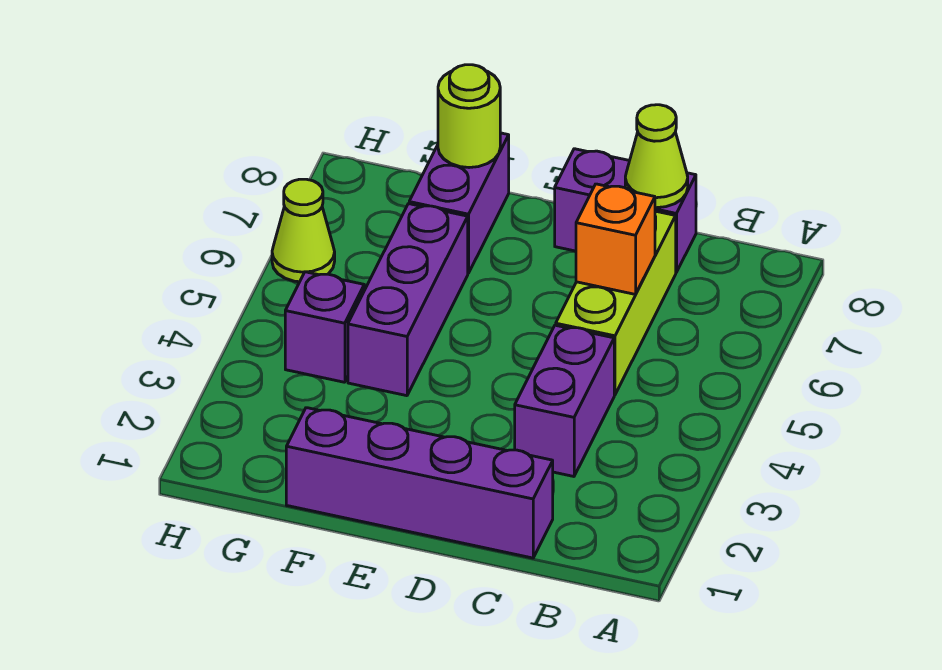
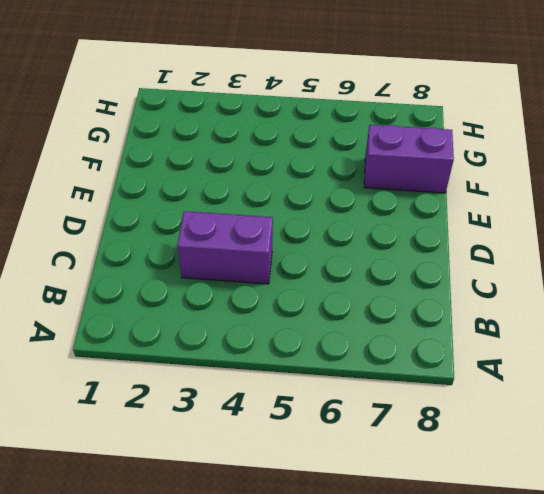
none -> purple brick C1:F1 level 1
none -> lime brick C5:C7 level 1

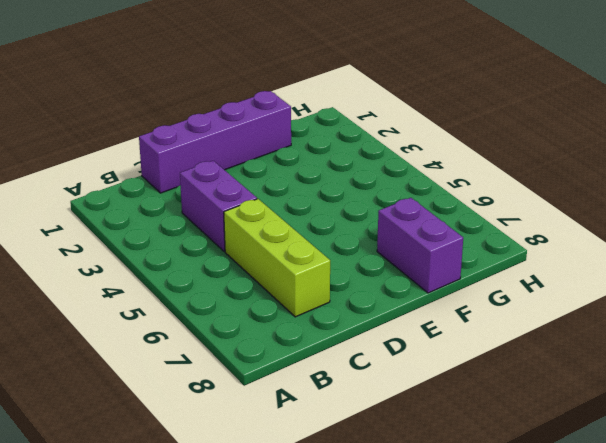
none -> purple brick C8:D8 level 1
none -> purple brick F4:F6 level 1

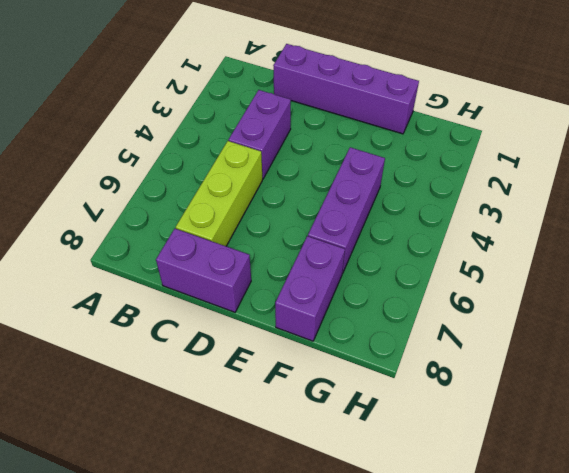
none -> purple brick G4 level 1
none -> lime cone H6 level 1

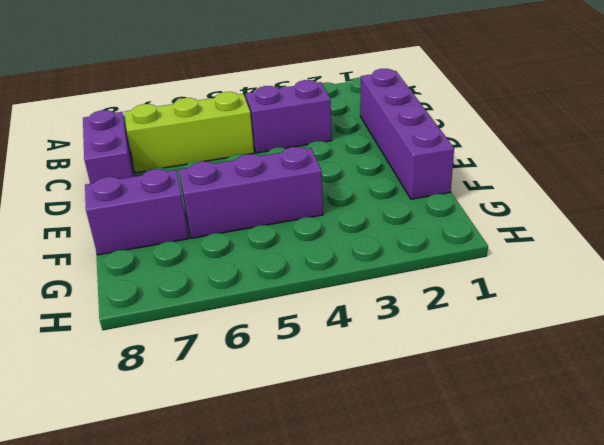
none -> purple brick G4 level 1
none -> lime cone H6 level 1

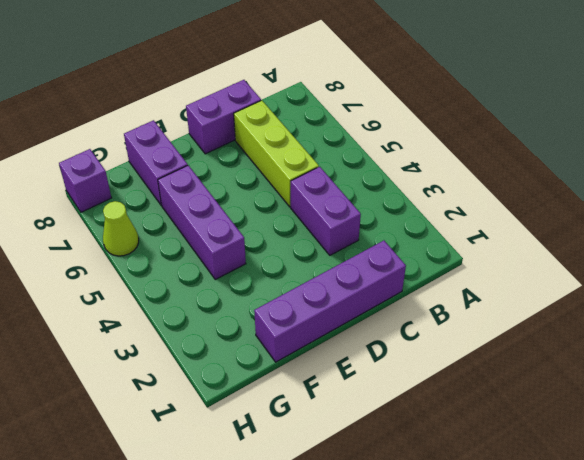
purple brick H8 level 1 -> purple brick G4 level 1
none -> orange brick C6 level 2
none -> lime cone C8 level 2

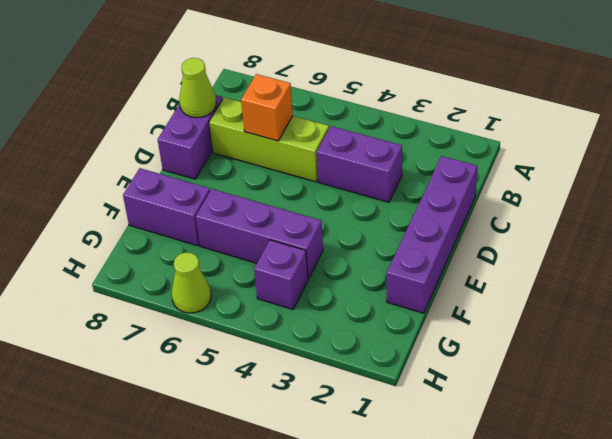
none -> lime round brick F8 level 2

